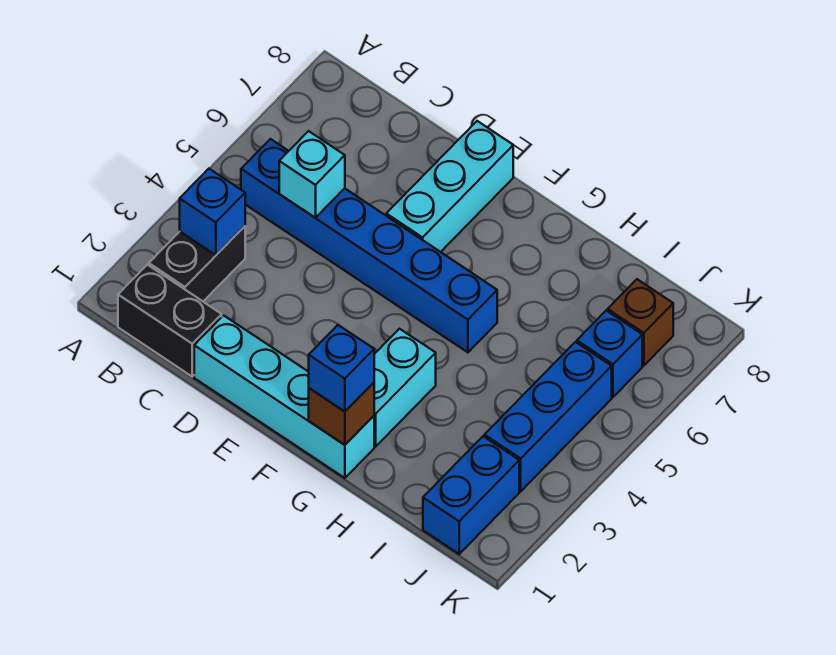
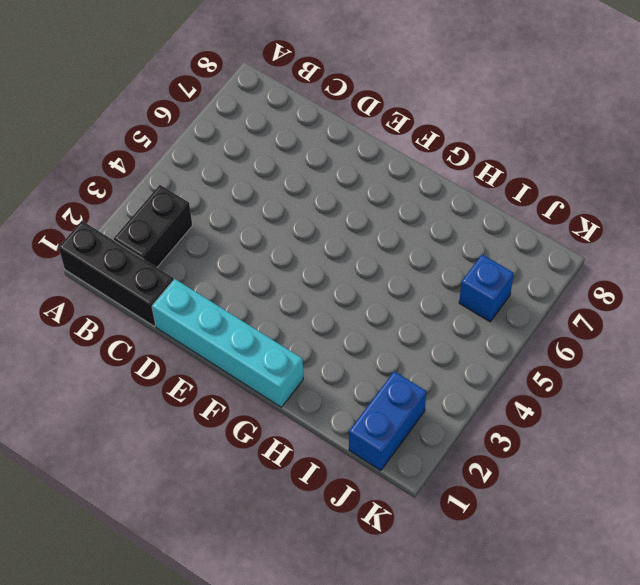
black brick A1:C1 level 1 -> black brick B1:C1 level 1
none -> blue brick B5:G5 level 1
none -> cyan brick E6:E8 level 1
none -> cyan brick G2:G3 level 1

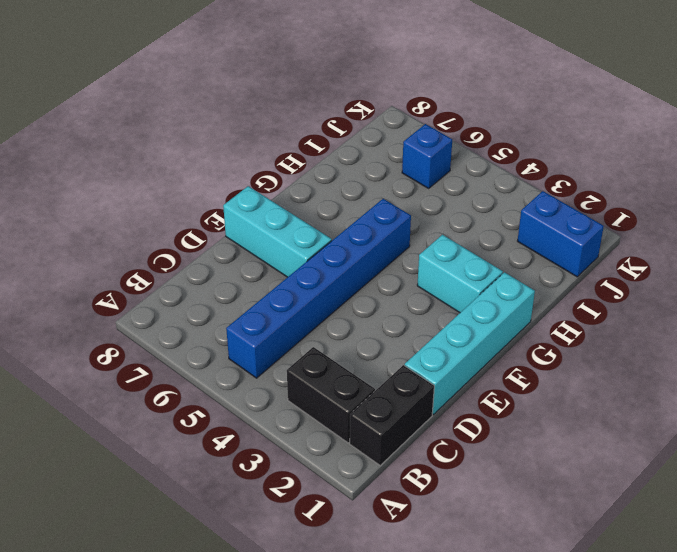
none -> blue brick J3:J5 level 1
none -> brown brick J7 level 1
none -> blue brick B3 level 2

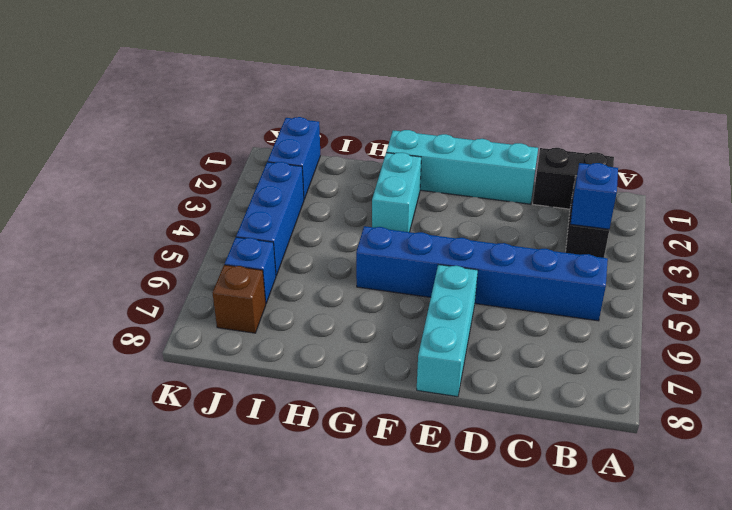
none -> cyan brick C5 level 2
none -> brown brick G1 level 2
none -> blue brick G1 level 3

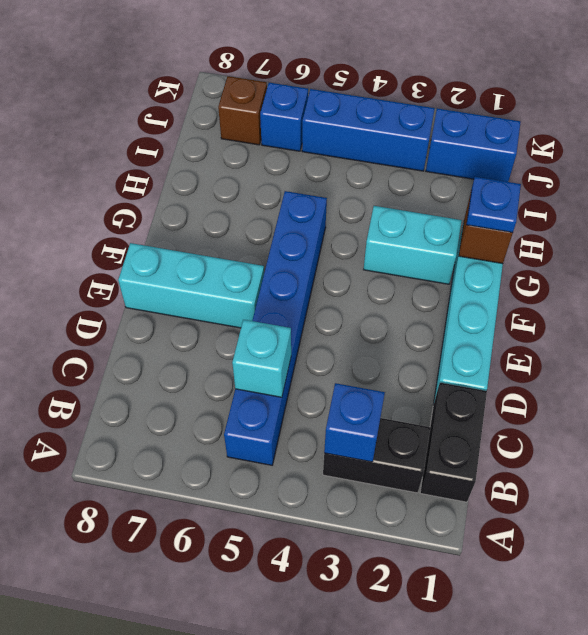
blue plate G1 level 3 -> blue brick G1 level 3

